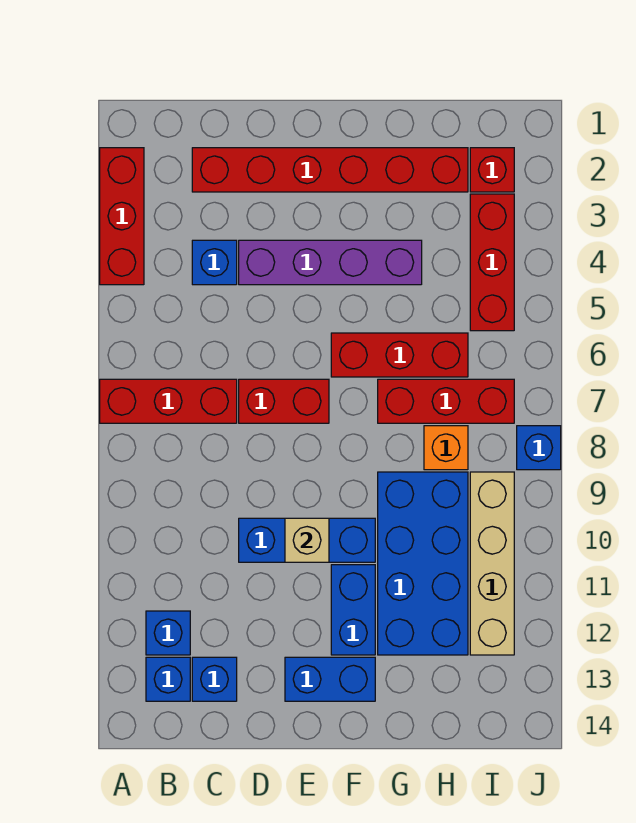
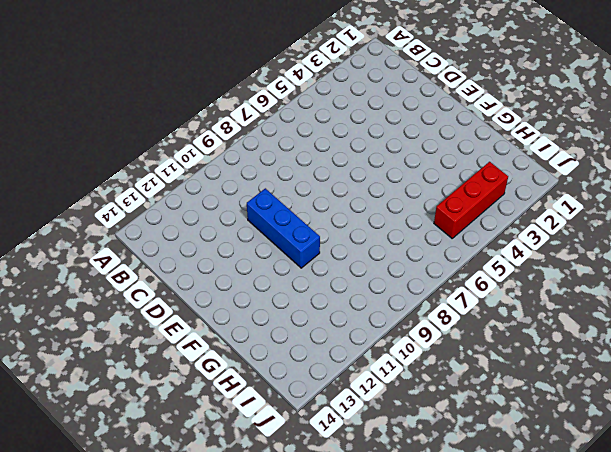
none -> red brick A2:A4 level 1
none -> red brick A7:C7 level 1
none -> blue brick B12 level 1

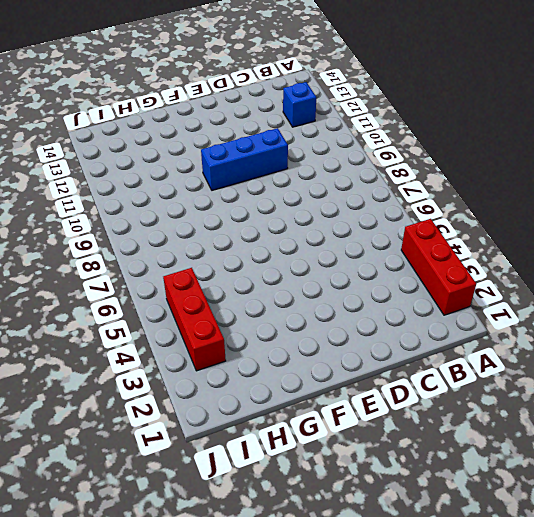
none -> red brick A7:C7 level 1
none -> blue brick B13 level 1
none -> red brick C2:H2 level 1

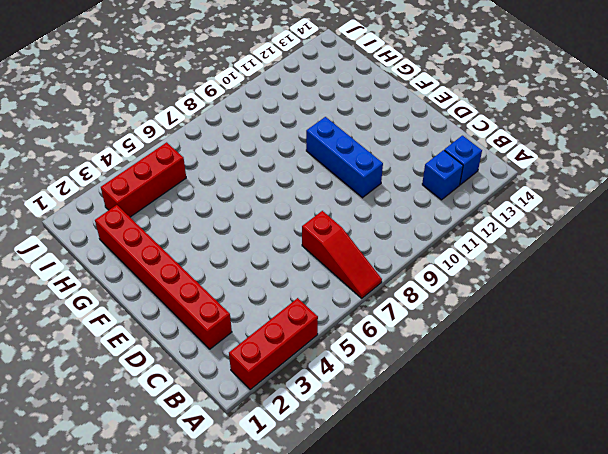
red slope A7:C7 level 1 top C -> red brick A7:C7 level 1
none -> blue brick C4 level 1
none -> blue brick C13 level 1
none -> purple brick D4:G4 level 1

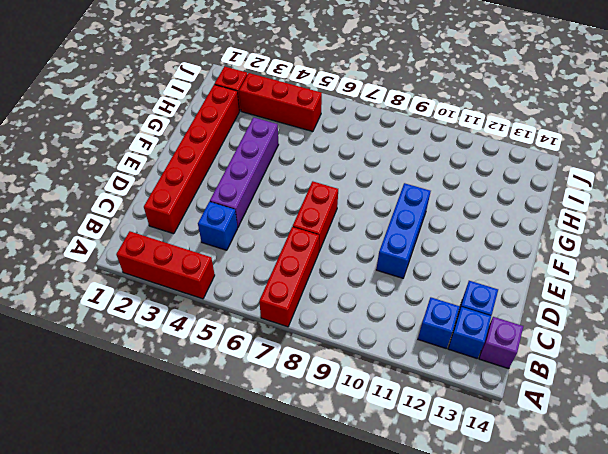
purple brick B14 level 1 -> none
none -> blue brick E13:F13 level 1
none -> red brick F6:H6 level 1
none -> blue brick F11:F12 level 1

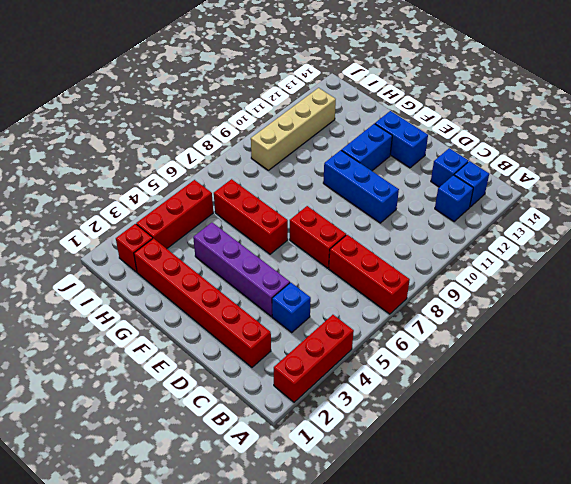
none -> red brick G7:I7 level 1
none -> blue brick G9:H12 level 1
none -> orange brick H8 level 1

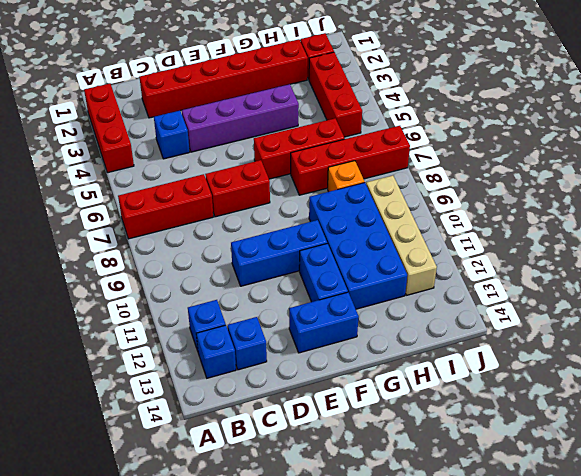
red brick G7:J7 level 1 -> red brick G7:I7 level 1
none -> blue brick J8 level 1
none -> tan brick E10 level 2

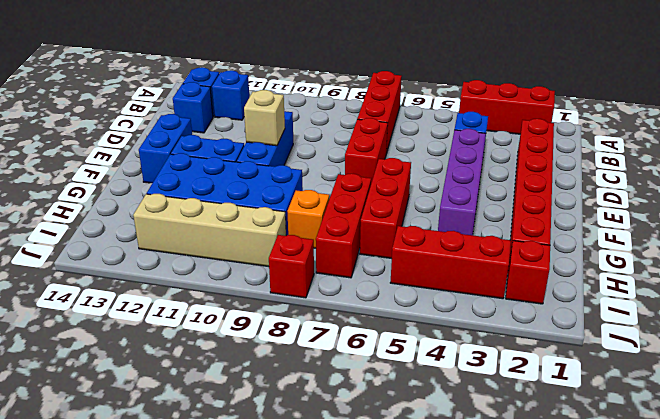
red brick J8 level 1 -> blue brick J8 level 1

